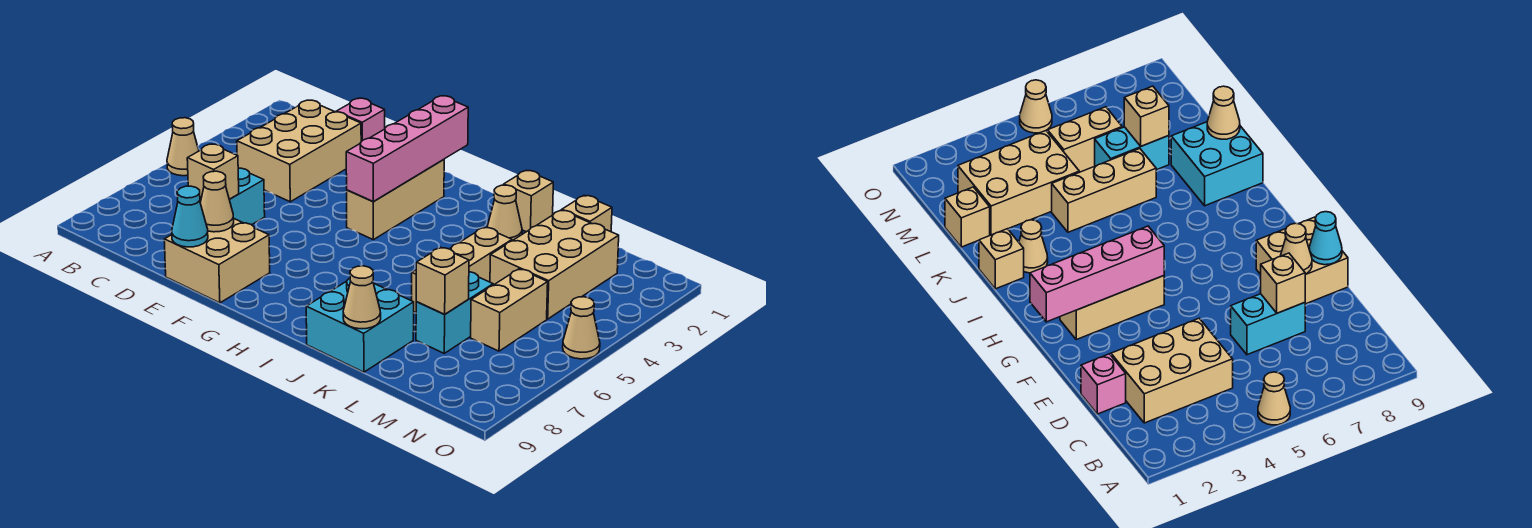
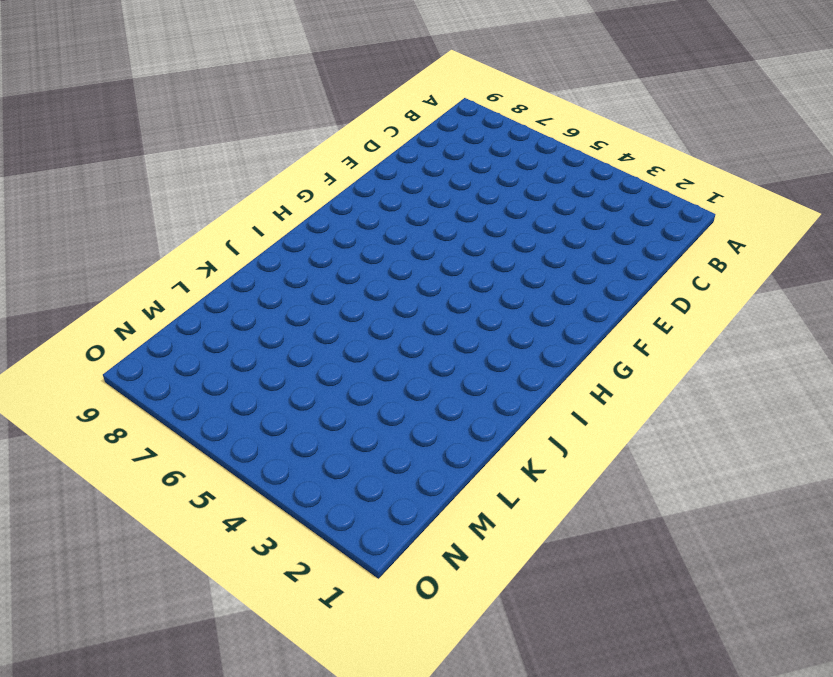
none -> tan cone A5 level 1
none -> tan brick C2:D4 level 1
none -> pink brick D1 level 1

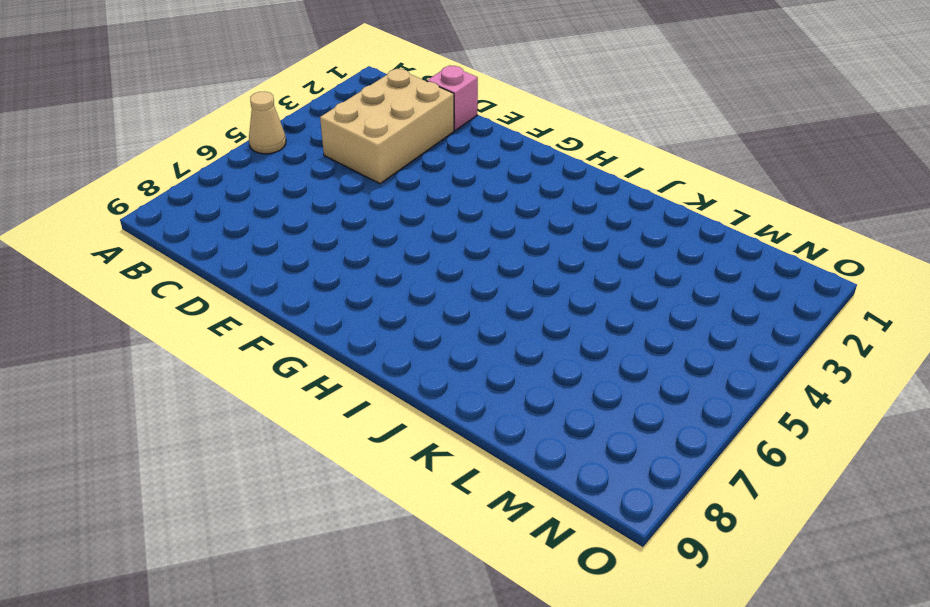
none -> cyan brick D6:D7 level 1
none -> tan brick E8:F9 level 1
none -> tan brick G2:G4 level 1

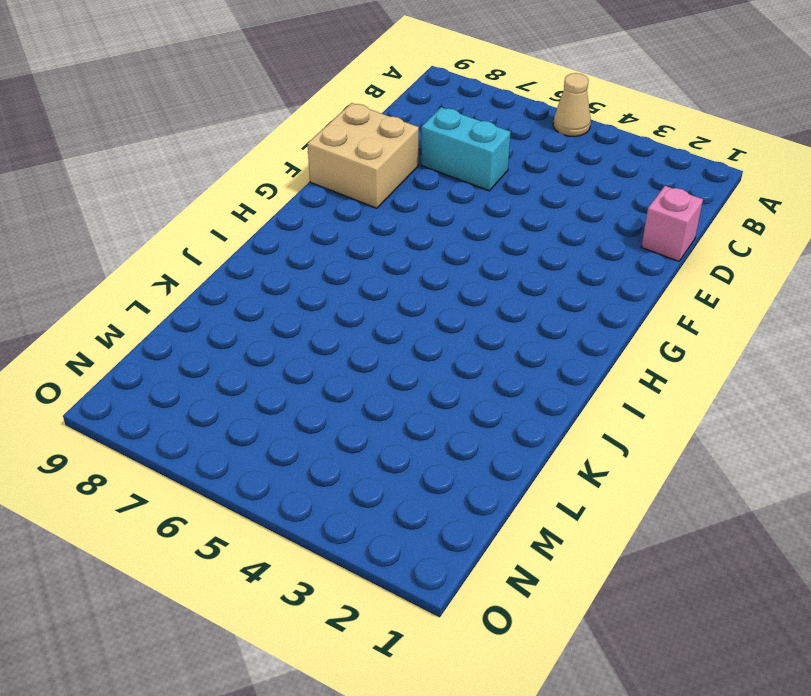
none -> tan brick C2:D4 level 1
none -> tan brick G2:G4 level 1
none -> tan brick J1 level 1

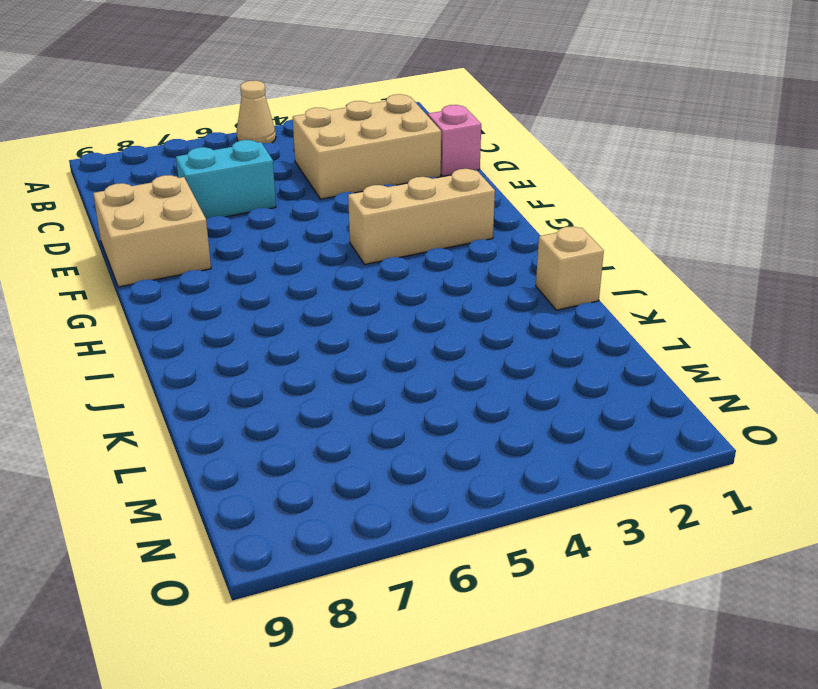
none -> tan cone J2 level 1
none -> cyan brick J8:K9 level 1
none -> tan brick K4:K6 level 1

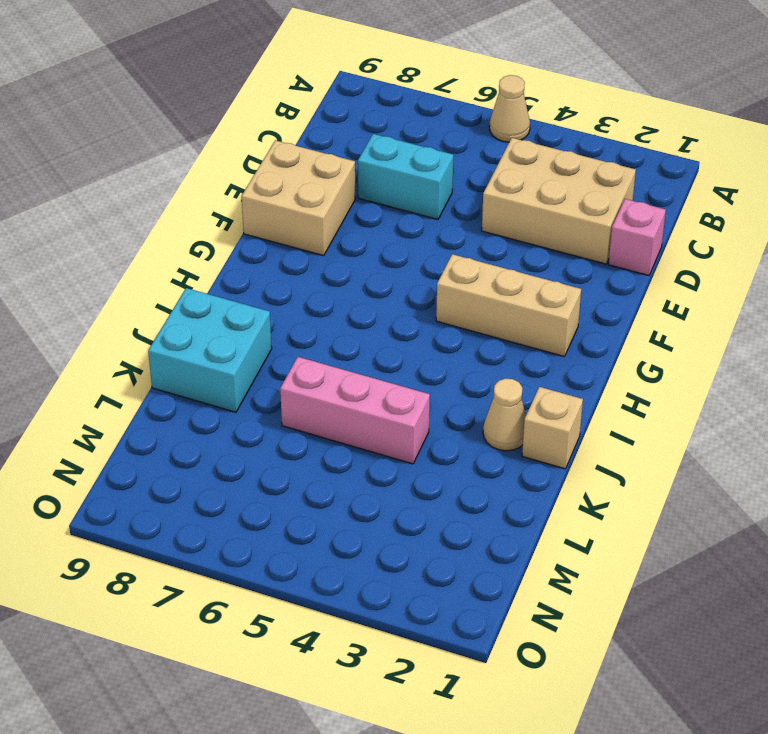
pink brick K4:K6 level 1 -> tan brick K4:K6 level 1
none -> tan brick L1 level 1
none -> tan brick L2:M4 level 1
none -> cyan brick L6:L7 level 1

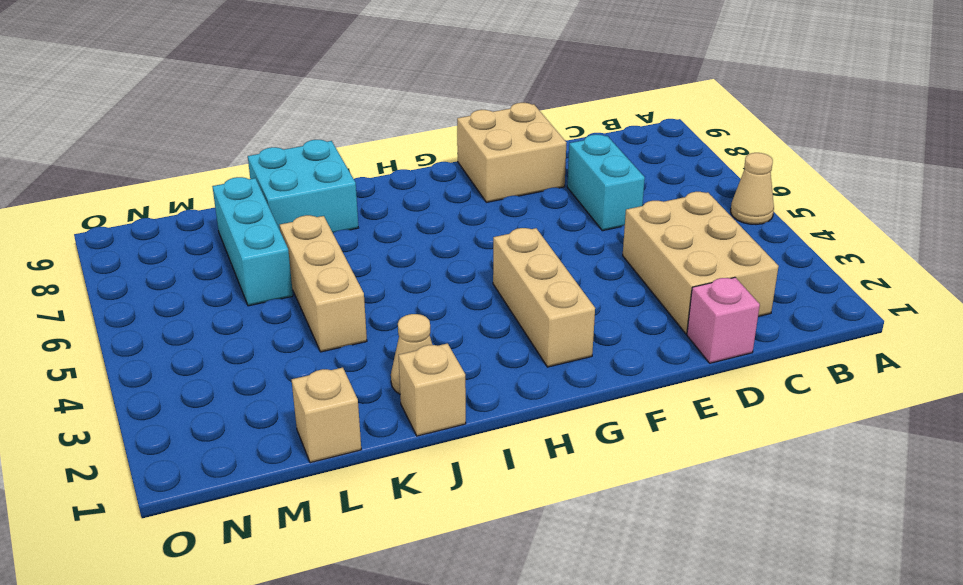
cyan brick L6:L8 level 1 -> cyan brick L6:L7 level 1
none -> tan brick L2:M4 level 1
none -> tan brick M5:M6 level 1
none -> tan cone O5 level 1

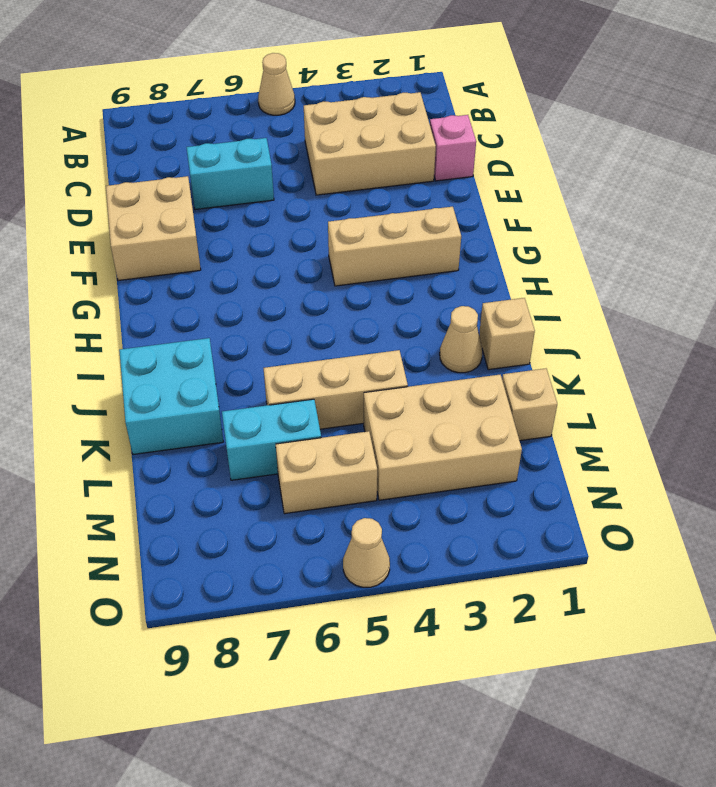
none -> tan brick D7 level 2
none -> tan cone E8 level 2
none -> cyan cone E9 level 2

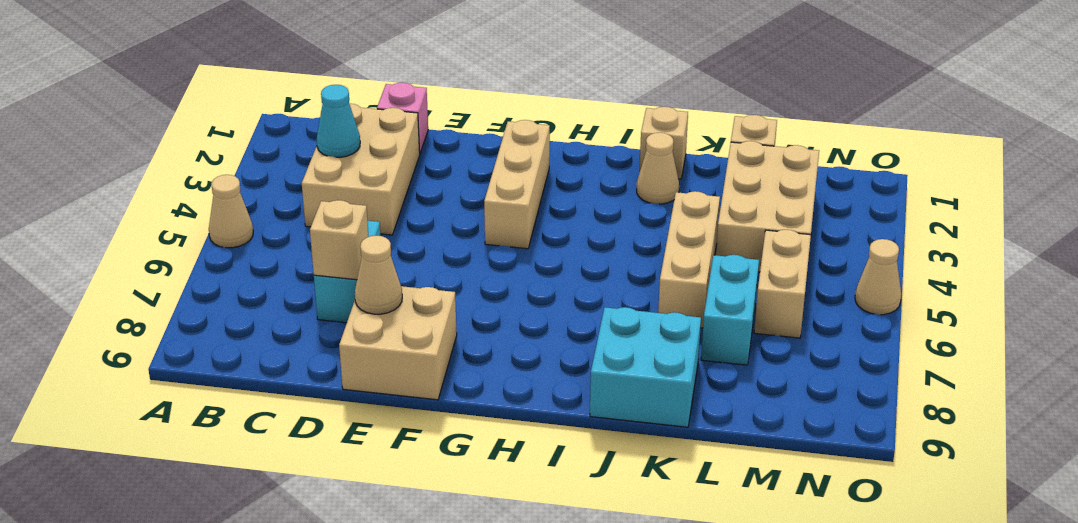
cyan cone C3 level 2 -> cyan cone E9 level 2
none -> pink brick G1:G4 level 2
none -> tan cone K9 level 2
none -> tan brick L7 level 2

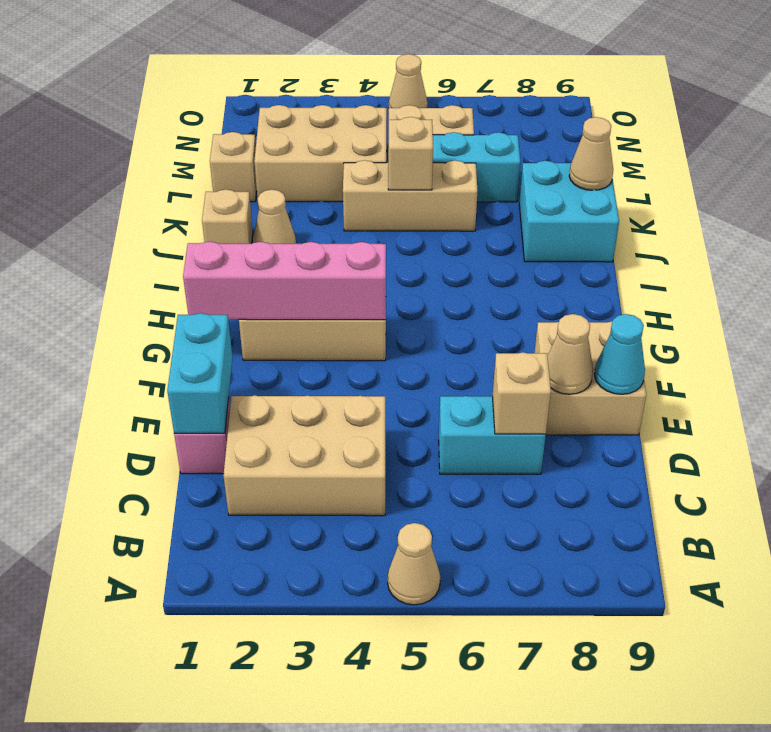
cyan brick D1:E1 level 2 -> none
tan brick K5 level 2 -> tan brick L7 level 2

